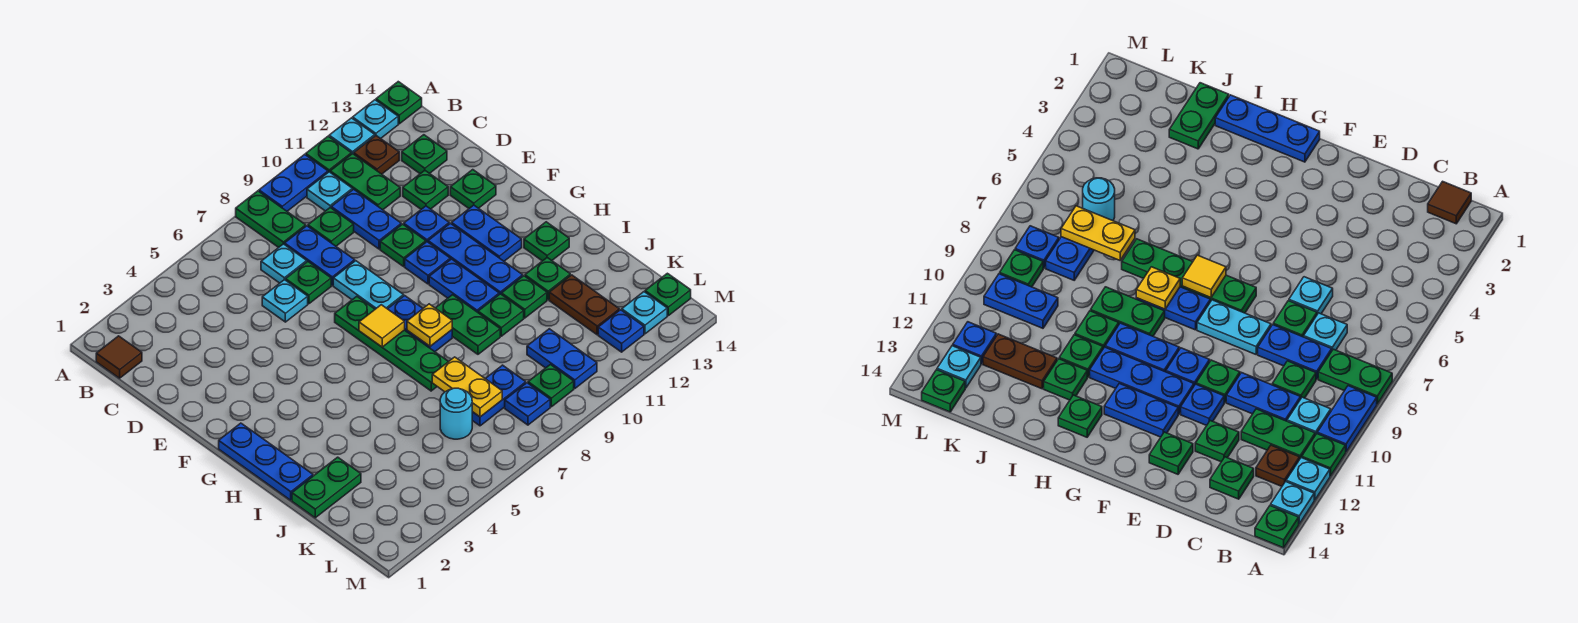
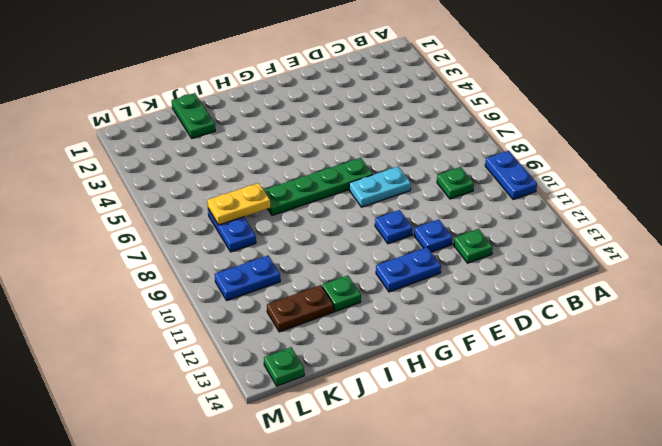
none -> green plate A8:B8 level 1
none -> green plate A11 level 1
none -> cyan plate A12 level 1
none -> cyan plate A13 level 1

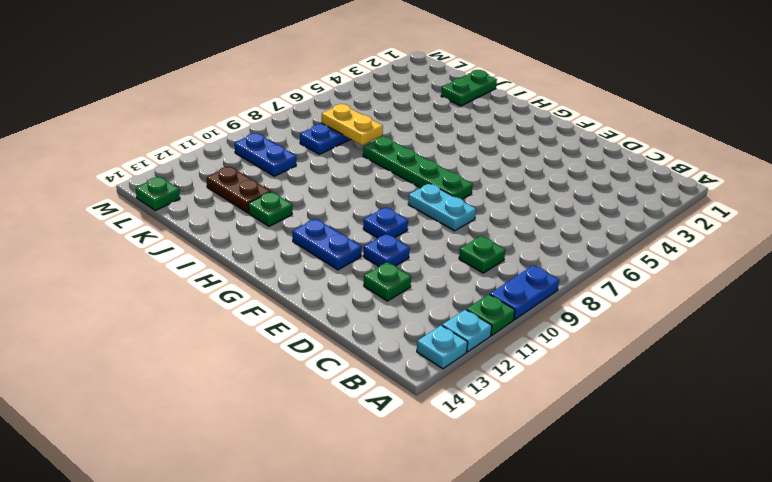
none -> green plate A8:B8 level 1
none -> green plate A14 level 1
none -> brown tile B1 level 1
none -> cyan plate B10 level 1

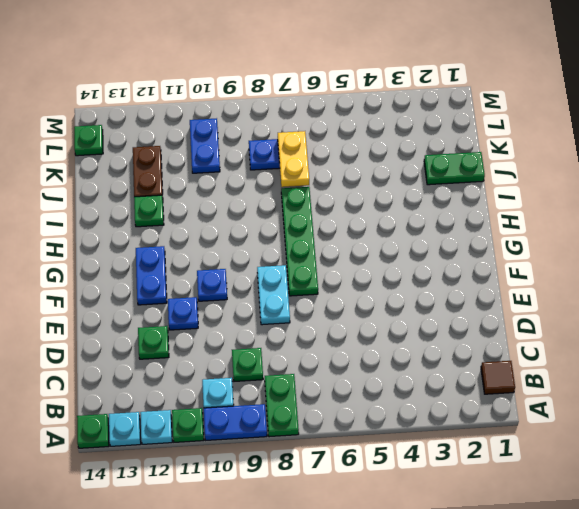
none -> green plate B11:C11 level 1
none -> brown plate B12 level 1
none -> cyan plate C7 level 1
none -> blue plate C8:D8 level 1

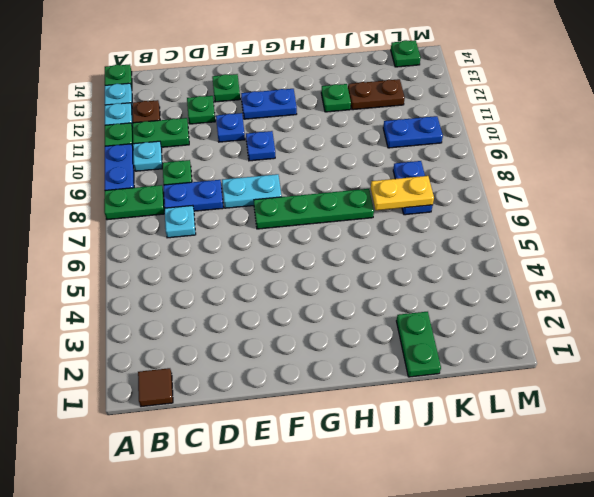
none -> blue plate C10:D10 level 1
none -> green plate C13 level 1
none -> cyan plate D6 level 1
none -> green plate D7 level 1

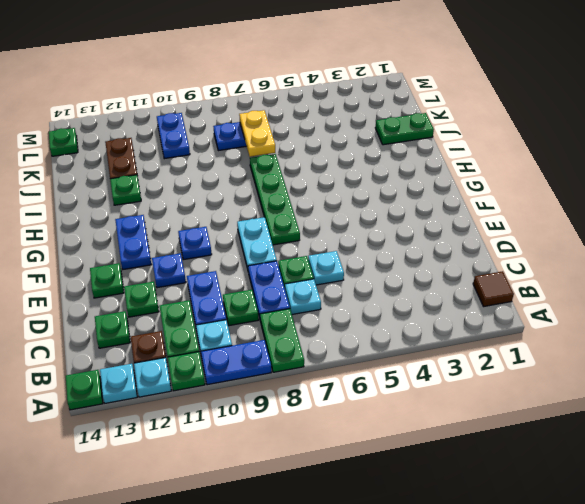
none -> green plate E10 level 1
none -> blue plate F11:H11 level 1
none -> blue plate G1:I1 level 1
none -> blue plate G8:H8 level 1

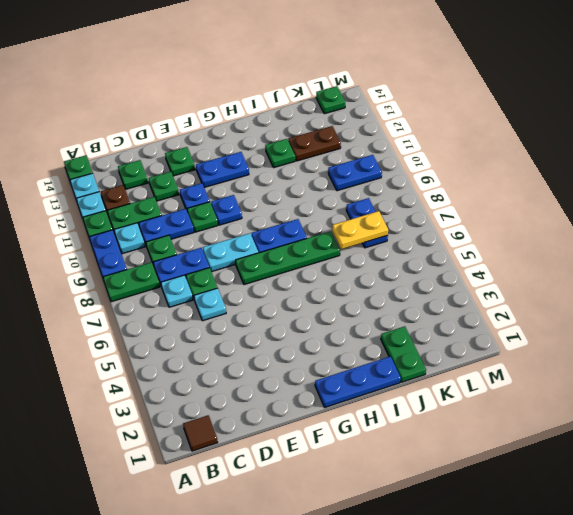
none -> blue plate F11:H11 level 1
none -> blue plate G10:H10 level 1
none -> green plate H9:I9 level 1
none -> green plate H13 level 1

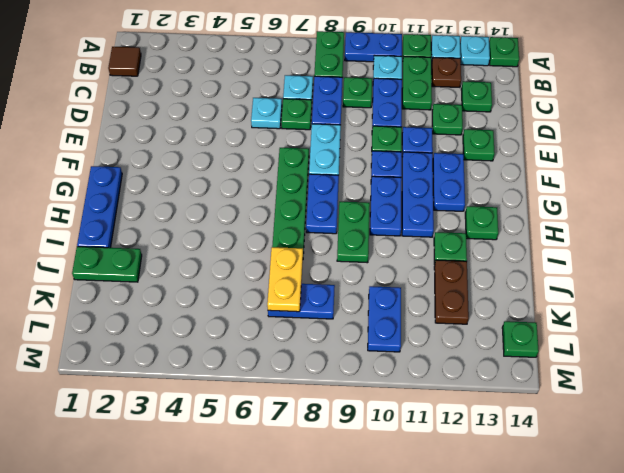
none -> green plate I10 level 1
none -> green plate I11 level 1
none -> cyan round brick K6 level 1
none -> blue plate L8 level 1

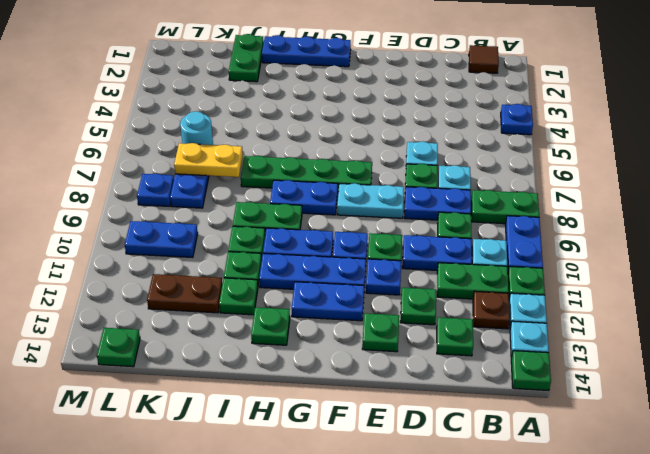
blue plate A4 level 1 -> blue plate L12 level 1
none -> green plate L9 level 1
none -> cyan plate L13 level 1
none -> yellow tile G7 level 2
none -> yellow plate H8 level 2

